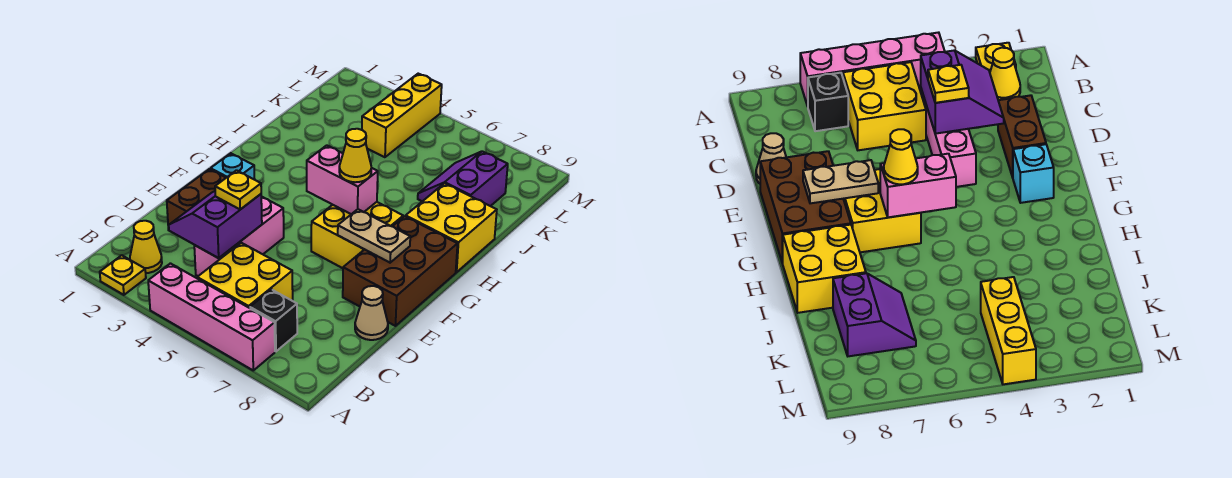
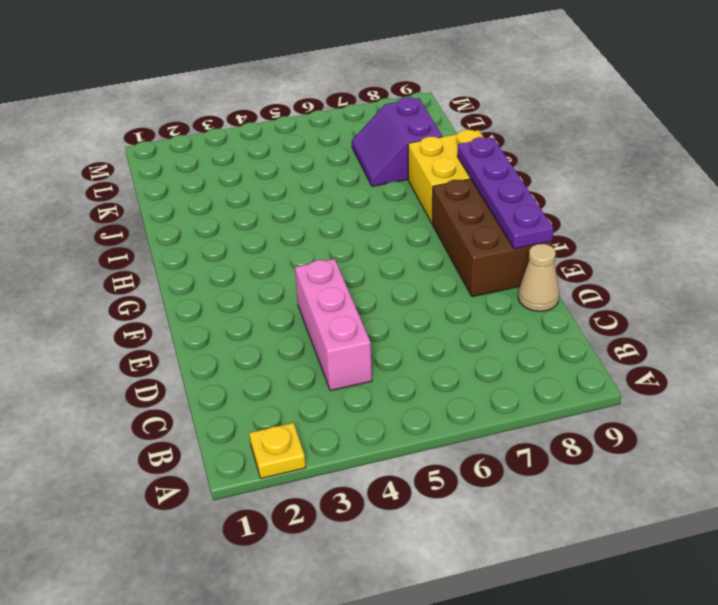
purple plate E9:H9 level 2 -> none
none -> pink brick A4:A7 level 1
none -> yellow cone B2 level 1
none -> yellow brick B5:C6 level 1

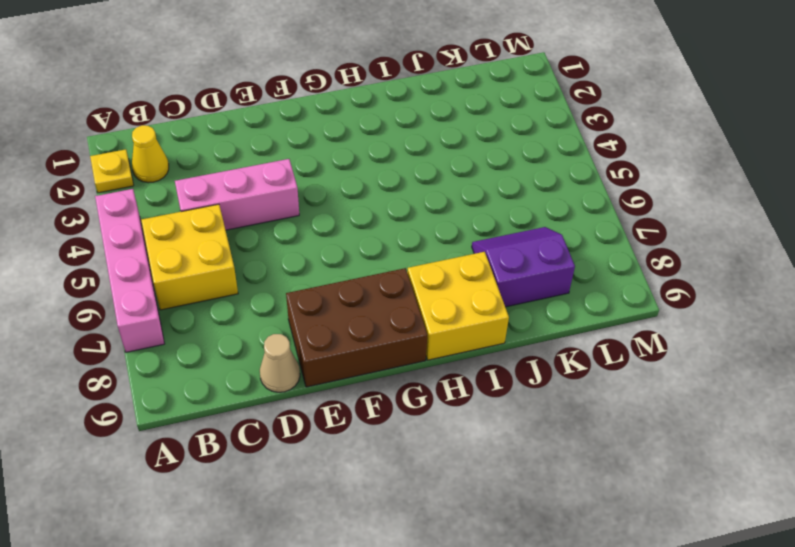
none -> black brick B7 level 1
none -> brown brick D2:E2 level 1
none -> cyan brick F2 level 1

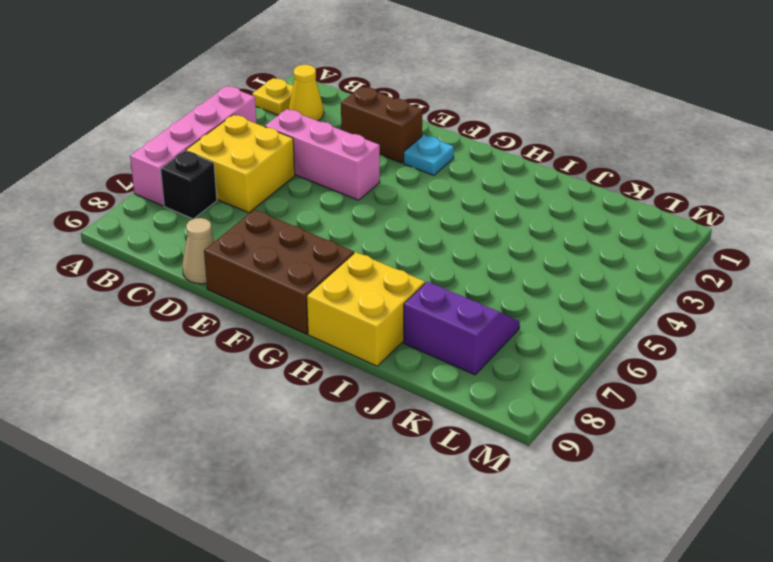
cyan plate F2 level 1 -> cyan brick F2 level 1
none -> yellow brick F6:G7 level 1
none -> yellow brick K4:M4 level 1
none -> purple slope C3:D4 level 2 top 4

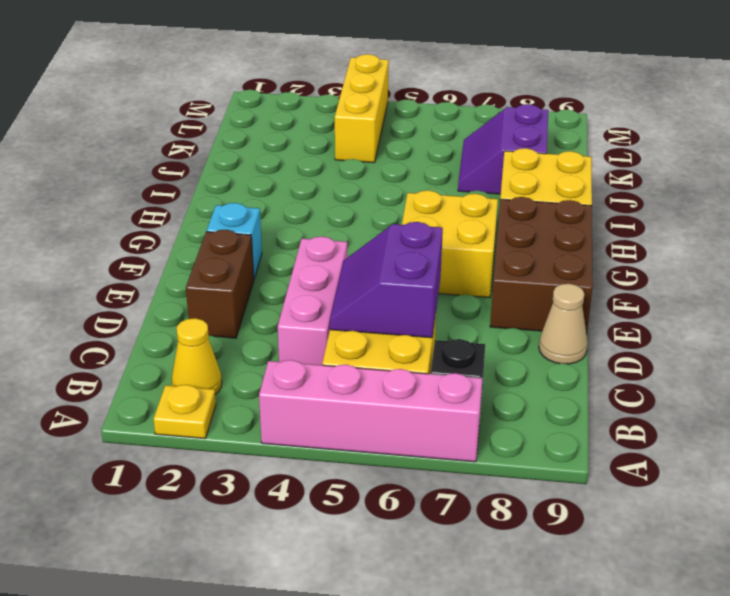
purple slope C5:D6 level 2 top 6 -> purple slope C3:D4 level 2 top 4
none -> tan plate F7:F8 level 2
none -> pink brick G5:G6 level 2
none -> yellow plate D4 level 3

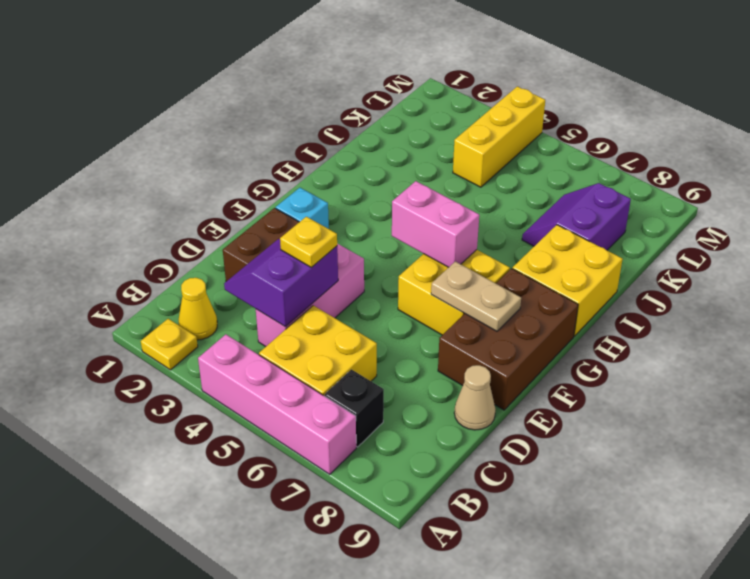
none -> yellow cone G6 level 3

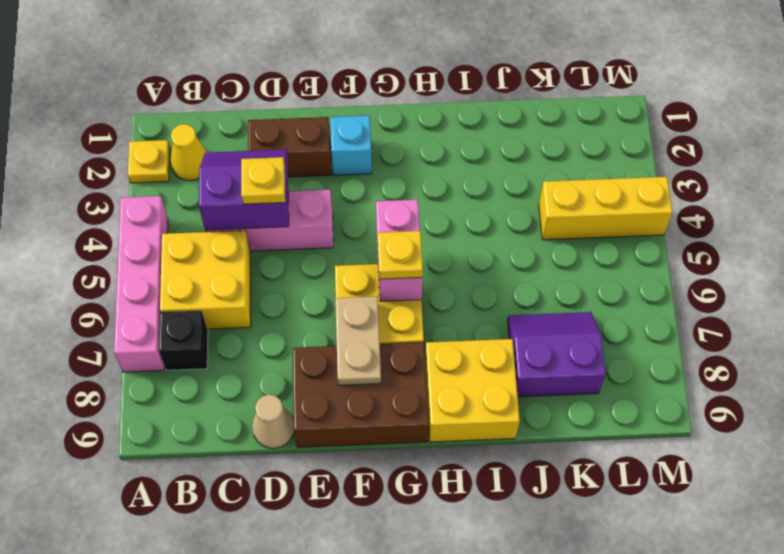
yellow plate G6 level 3 -> yellow cone G6 level 3

